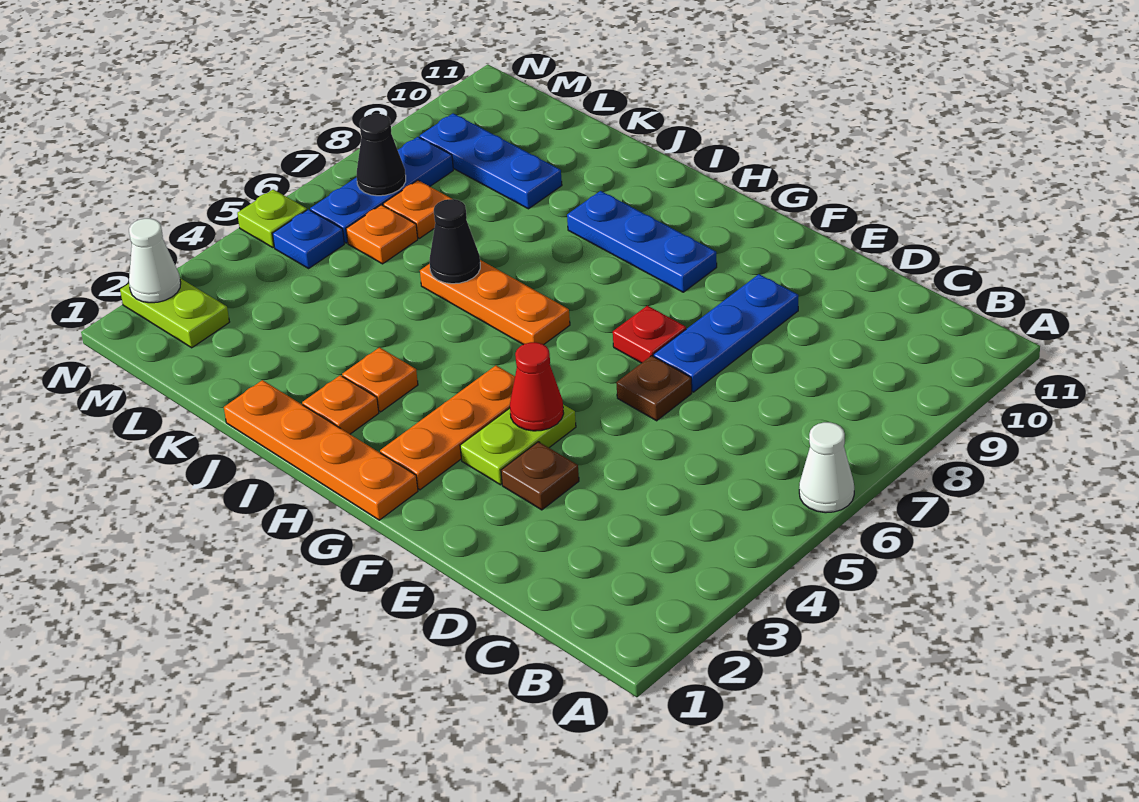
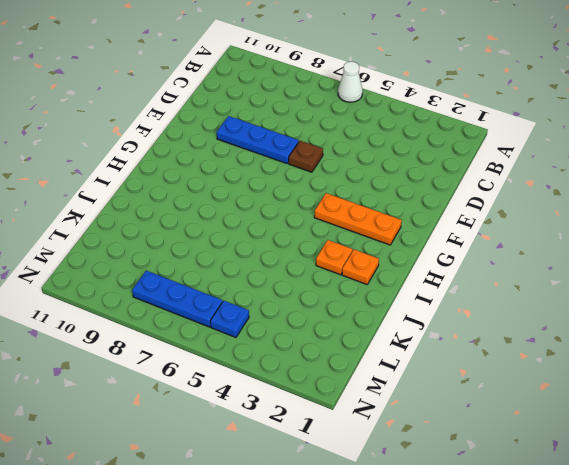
none -> brown plate E3 level 1
none -> lime plate F3:F4 level 1
none -> red plate F7 level 1

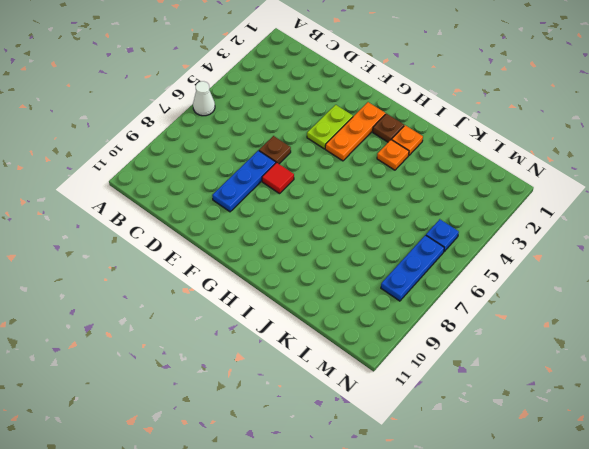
red tile F7 level 1 -> red plate F7 level 1
brown plate H2 level 1 -> brown plate E3 level 1
none -> orange plate G1:J1 level 1
none -> blue plate G9:I9 level 1
none -> orange plate H6:J6 level 1

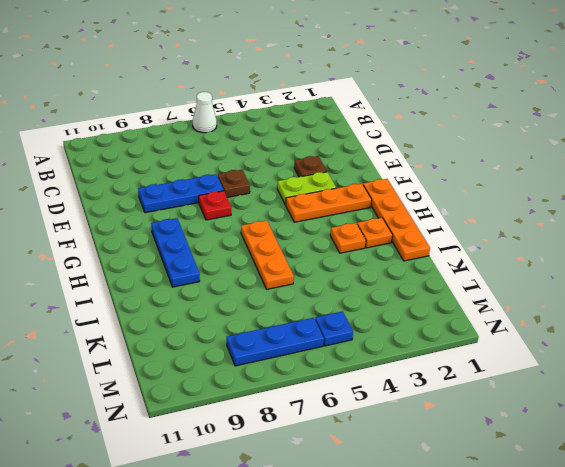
none -> blue plate K9:M9 level 1
none -> orange plate L6 level 1
none -> orange plate L7 level 1

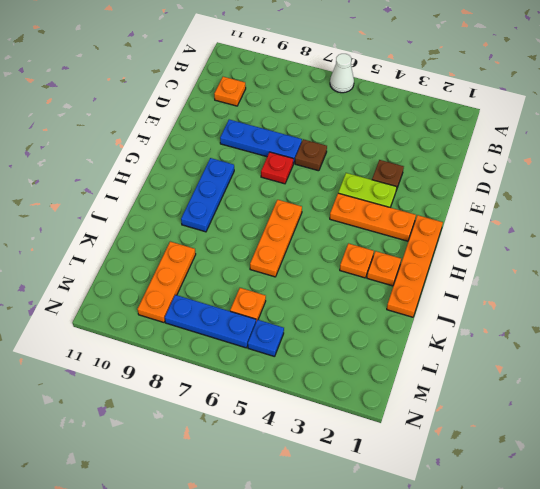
orange plate C10 level 1 -> orange plate L7 level 1
orange plate K9:M9 level 1 -> blue plate K9:M9 level 1
none -> lime plate M2:N2 level 1
none -> lime plate N5 level 1
none -> red cone F4 level 2

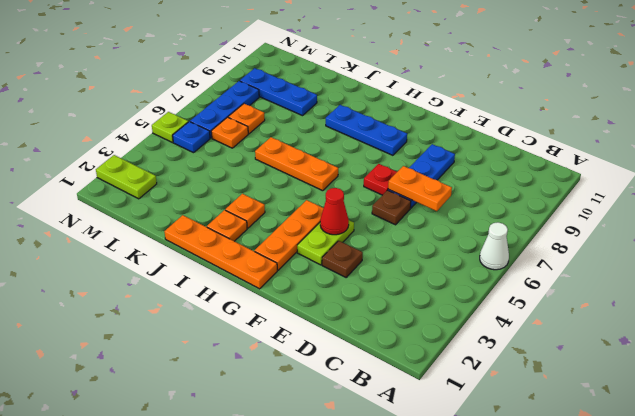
orange plate D7:E7 level 2 -> none
none -> black cone J6 level 2
none -> black cone M7 level 2
none -> white cone N2 level 2

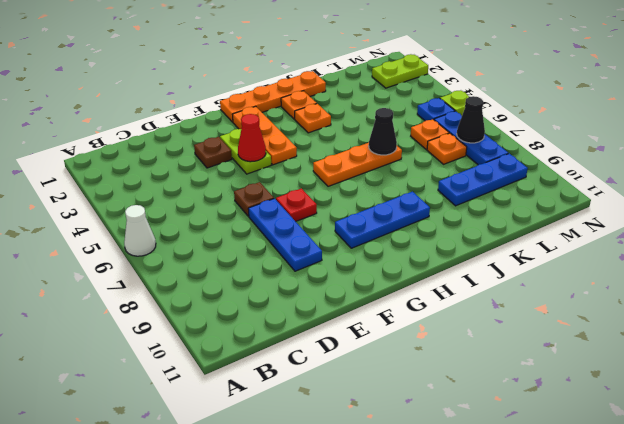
none -> white cone N2 level 2

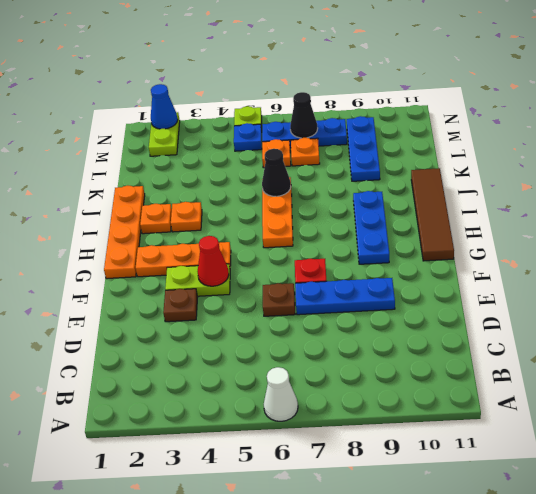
brown tile G11:J11 level 1 -> none
blue cone N2 level 2 -> white cone N2 level 2

